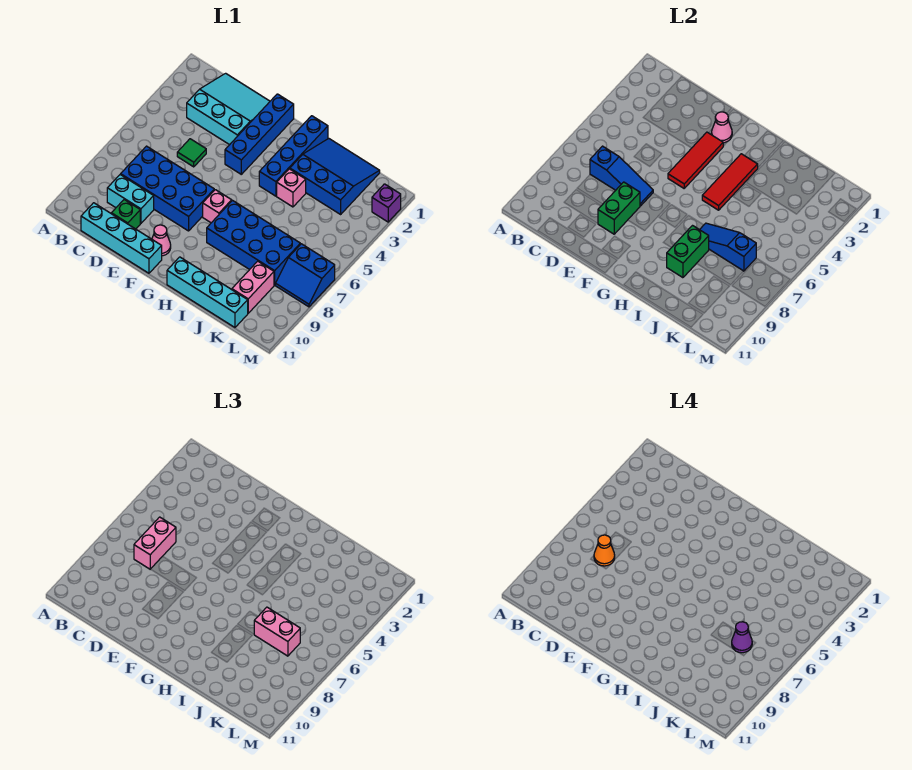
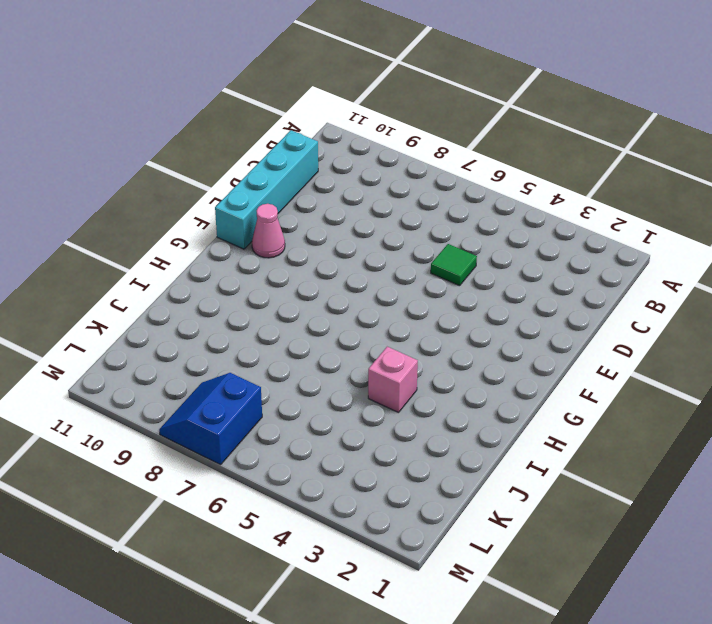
none -> cyan slope C1:E3 level 1 top 3
none -> blue brick C7:F8 level 1
none -> cyan brick C9:D9 level 1

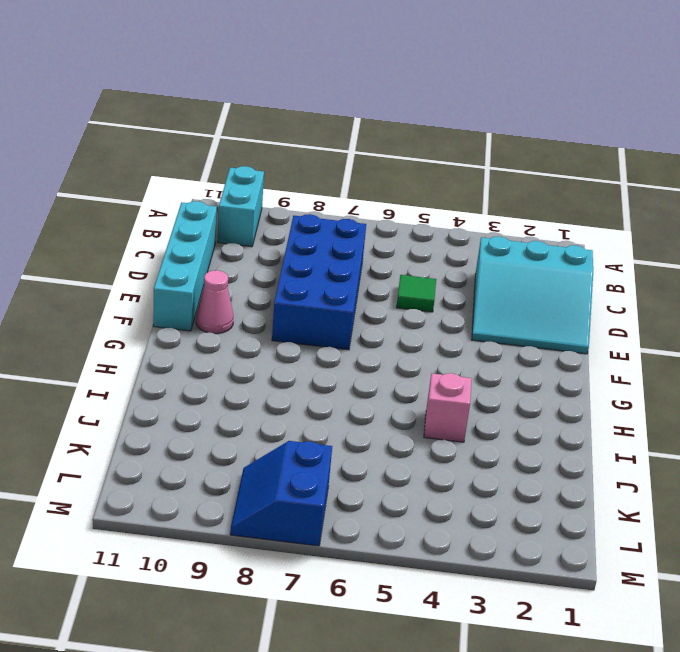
cyan brick A10:B10 level 1 -> cyan brick C9:D9 level 1
cyan slope C1:E3 level 1 top C -> cyan slope C1:E3 level 1 top 3
none -> green brick D10 level 1
none -> blue brick F1:F4 level 1
none -> pink brick G7 level 1

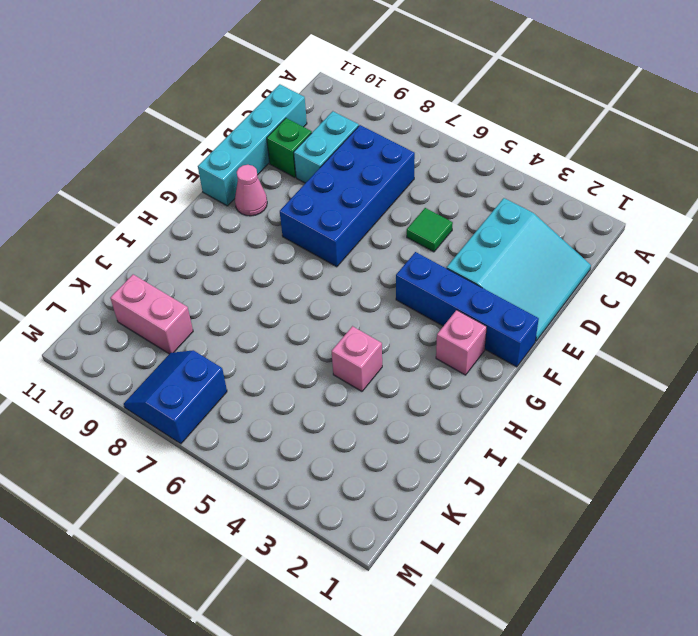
pink brick G2 level 1 -> pink brick G7 level 1
none -> blue brick H1:H4 level 1
none -> blue brick H7:K8 level 1
none -> cyan brick H11:K11 level 1

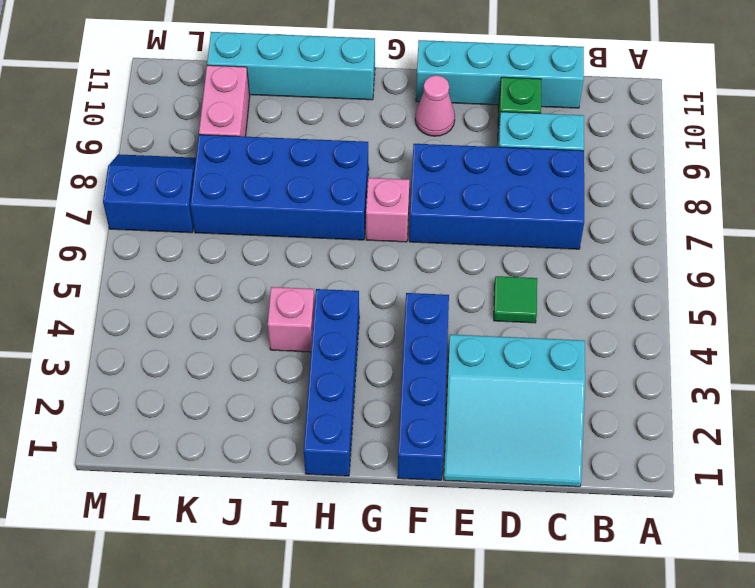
none -> blue slope I1:K3 level 1 top 3
none -> purple brick M2 level 1
none -> blue slope C7:E7 level 2 top C

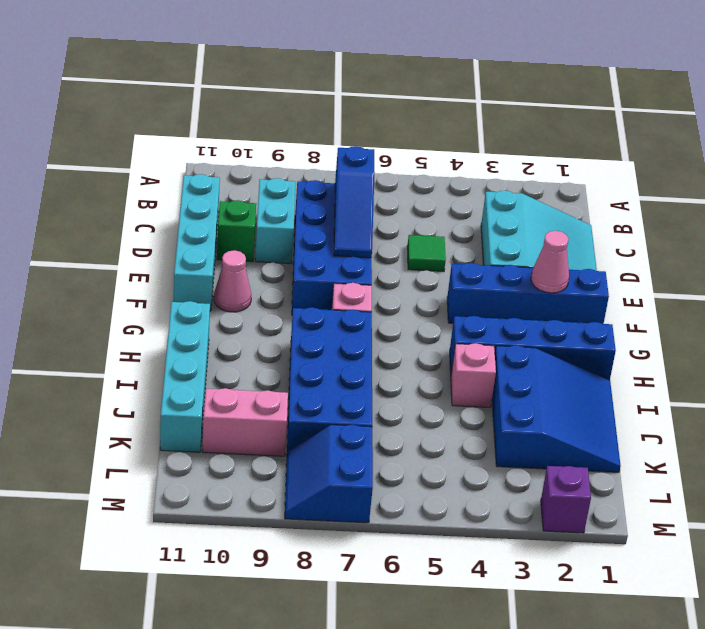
none -> green brick E8:E9 level 2
none -> red tile F3:F5 level 2
none -> red tile H3:H5 level 2

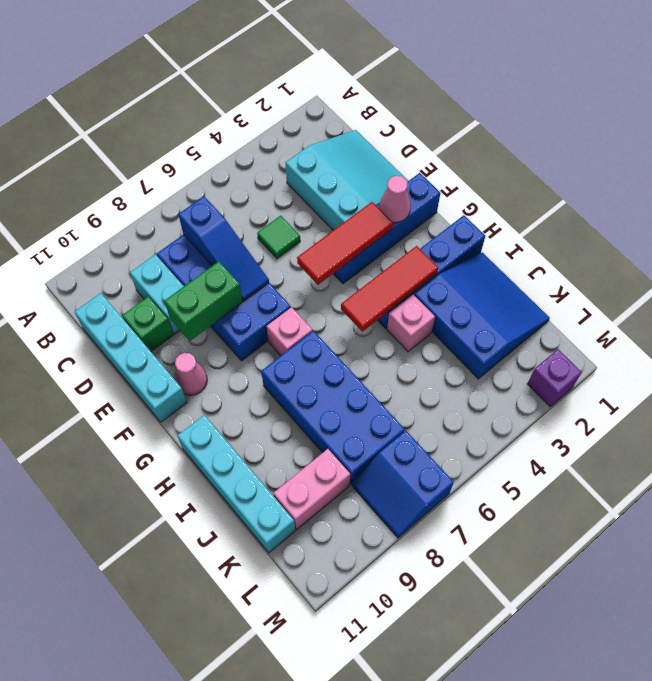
none -> blue slope I7:K7 level 2 top K
none -> green brick I8:I9 level 2
none -> pink brick C6:C7 level 3

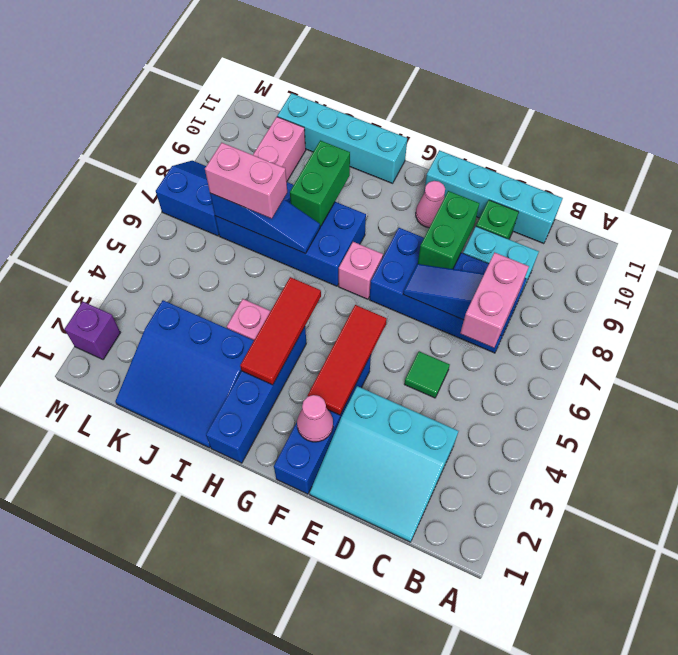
none -> orange cone C7 level 4
none -> purple cone K7 level 4

